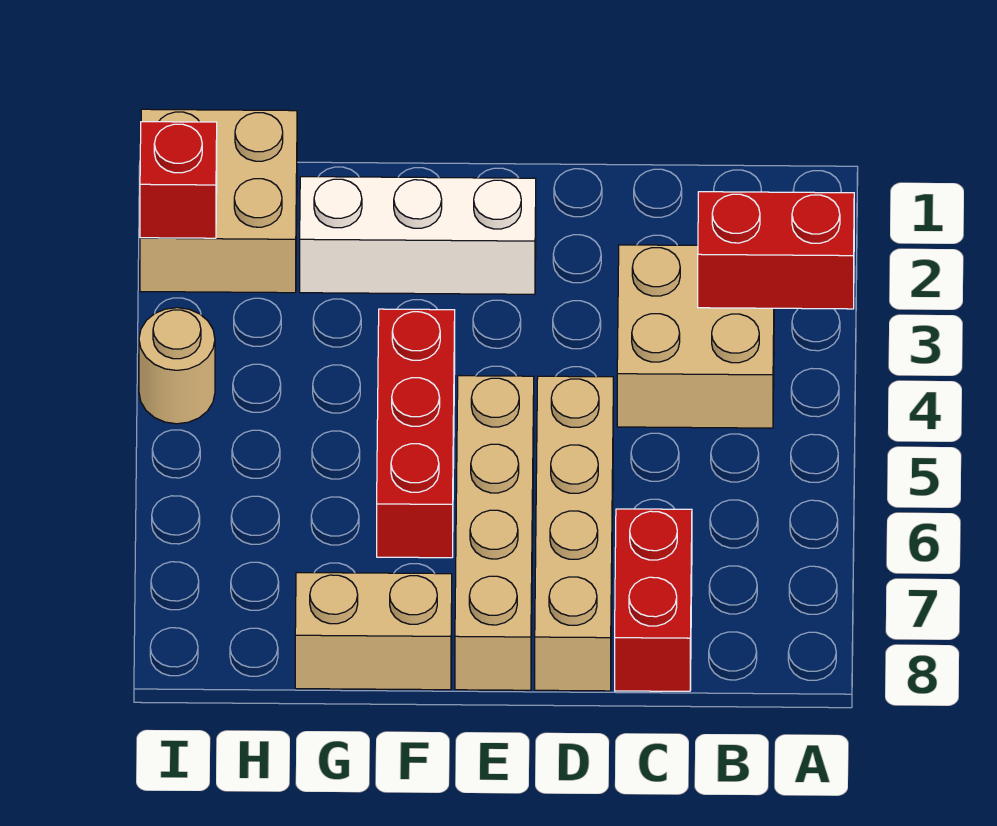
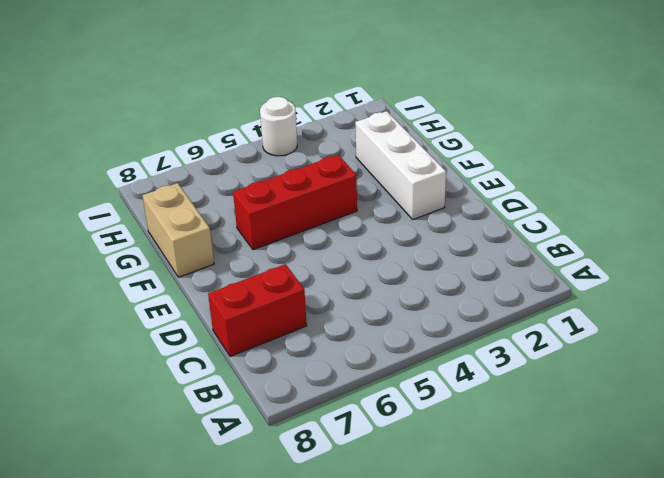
white round brick I4 level 1 -> tan round brick I4 level 1
none -> tan brick B3:C4 level 1
none -> tan brick D5:D8 level 1

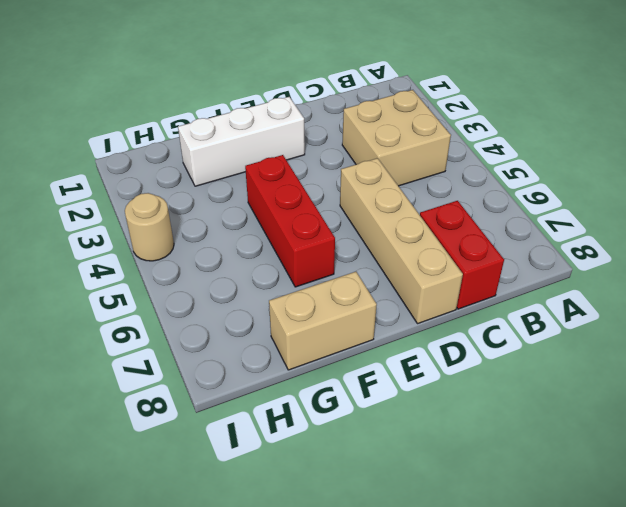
none -> tan brick E5:E8 level 1
none -> tan brick H1:I2 level 1

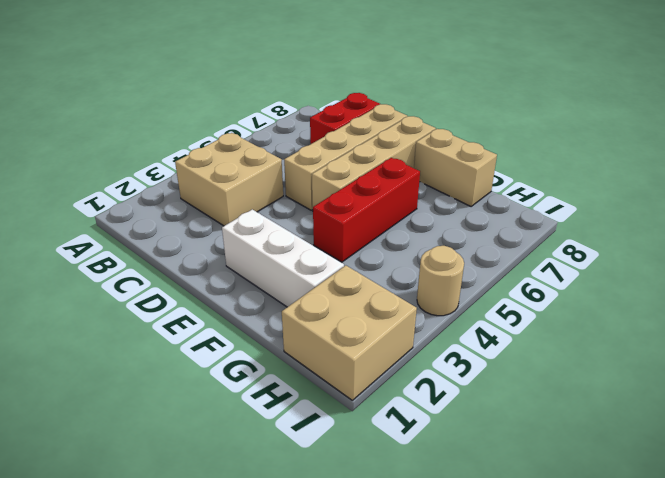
none -> red brick A3:B3 level 2
none -> red brick I2 level 2

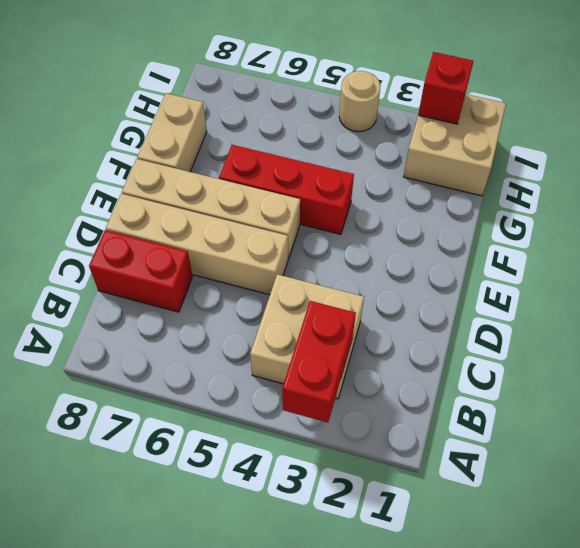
none -> white brick E2:G2 level 1

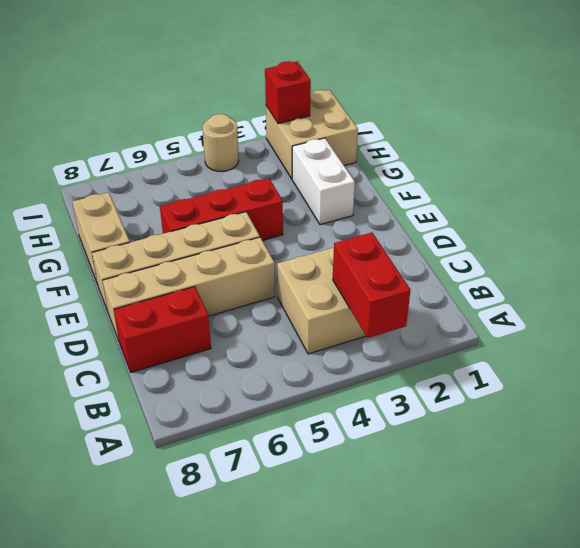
white brick F2:G2 level 1 -> white brick E2:G2 level 1

